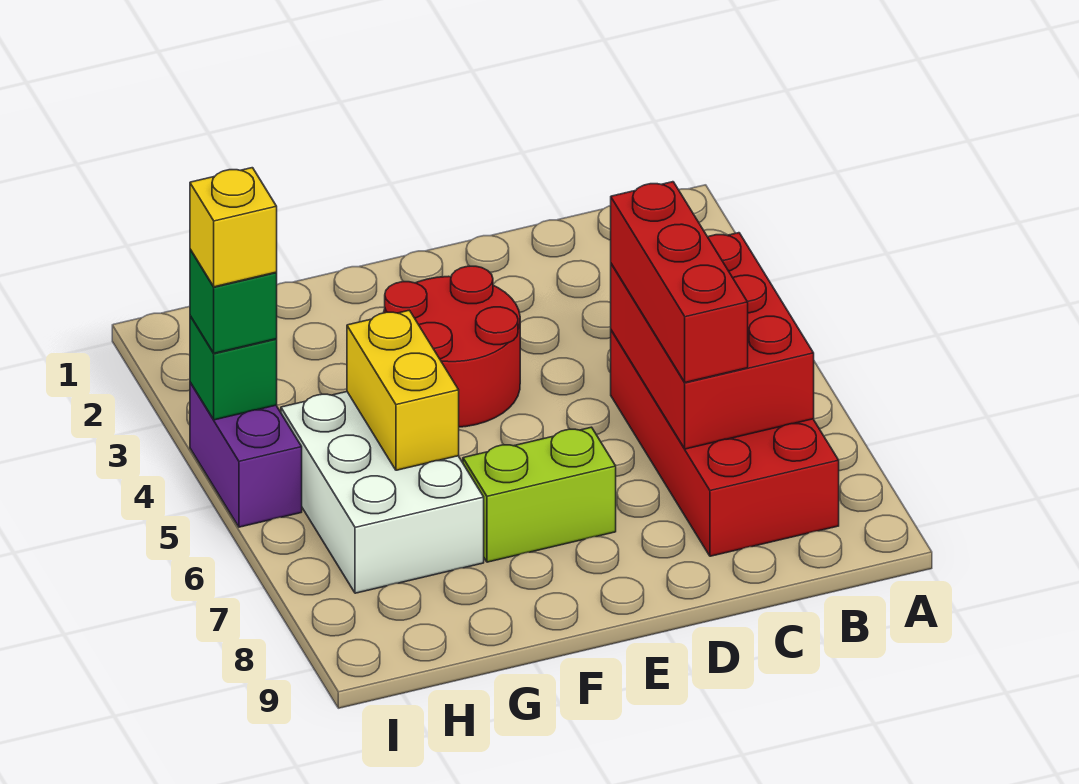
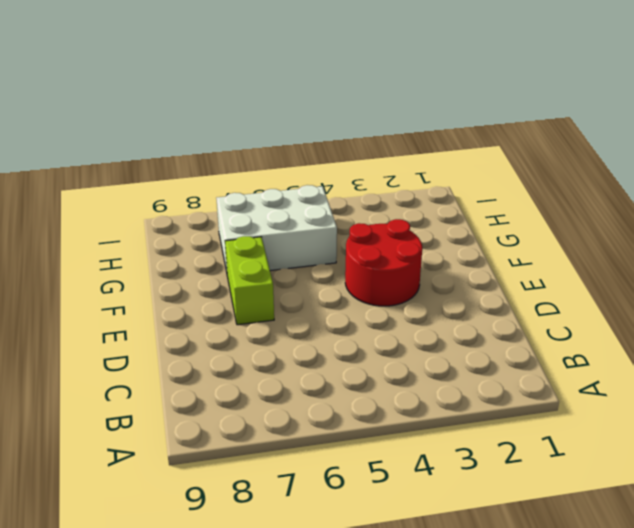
none -> red brick B5:C8 level 1
none -> purple brick I4:I5 level 1

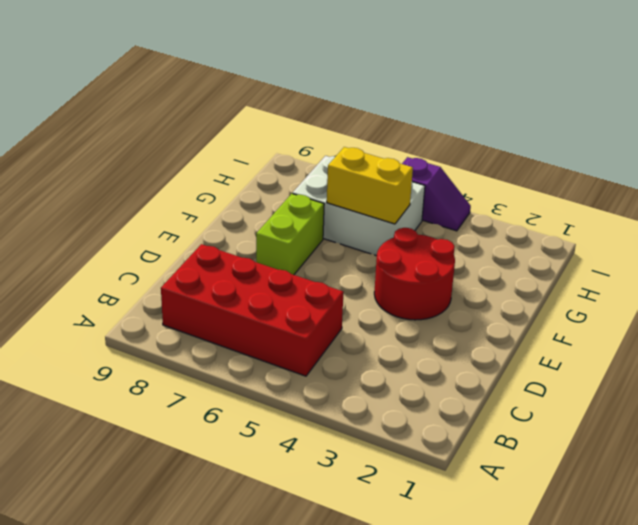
purple slope I4:I5 level 1 top 5 -> purple brick I4:I5 level 1
none -> red brick B5:C7 level 2
none -> green brick I4 level 2

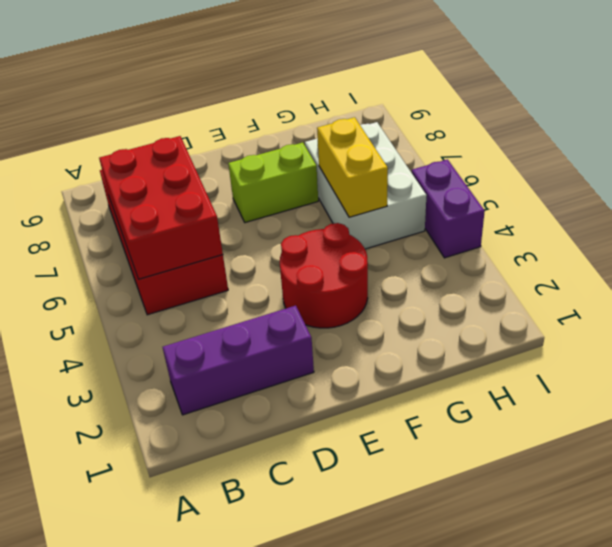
purple brick B2:D2 level 1 -> none
none -> green brick I4 level 2
none -> red brick C5:C7 level 3

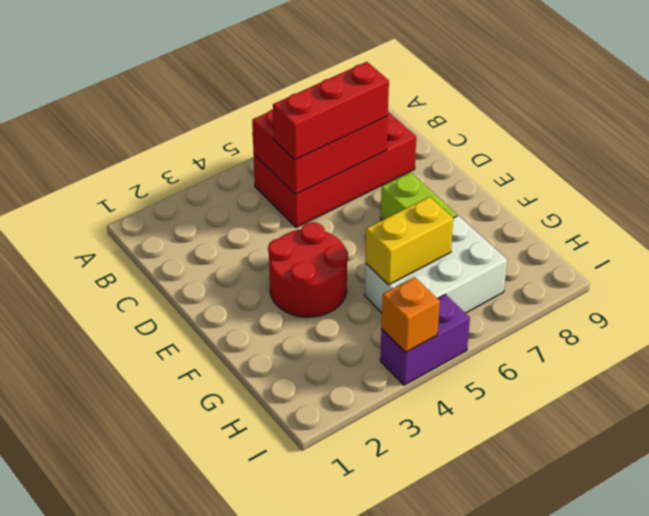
orange brick I4 level 2 -> green brick I4 level 2
none -> green brick I4 level 3
none -> yellow brick I4 level 4

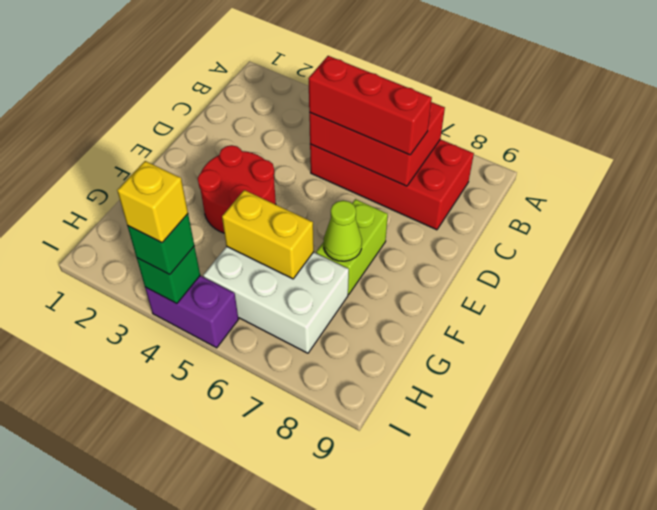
lime cone F7 level 2 -> none

